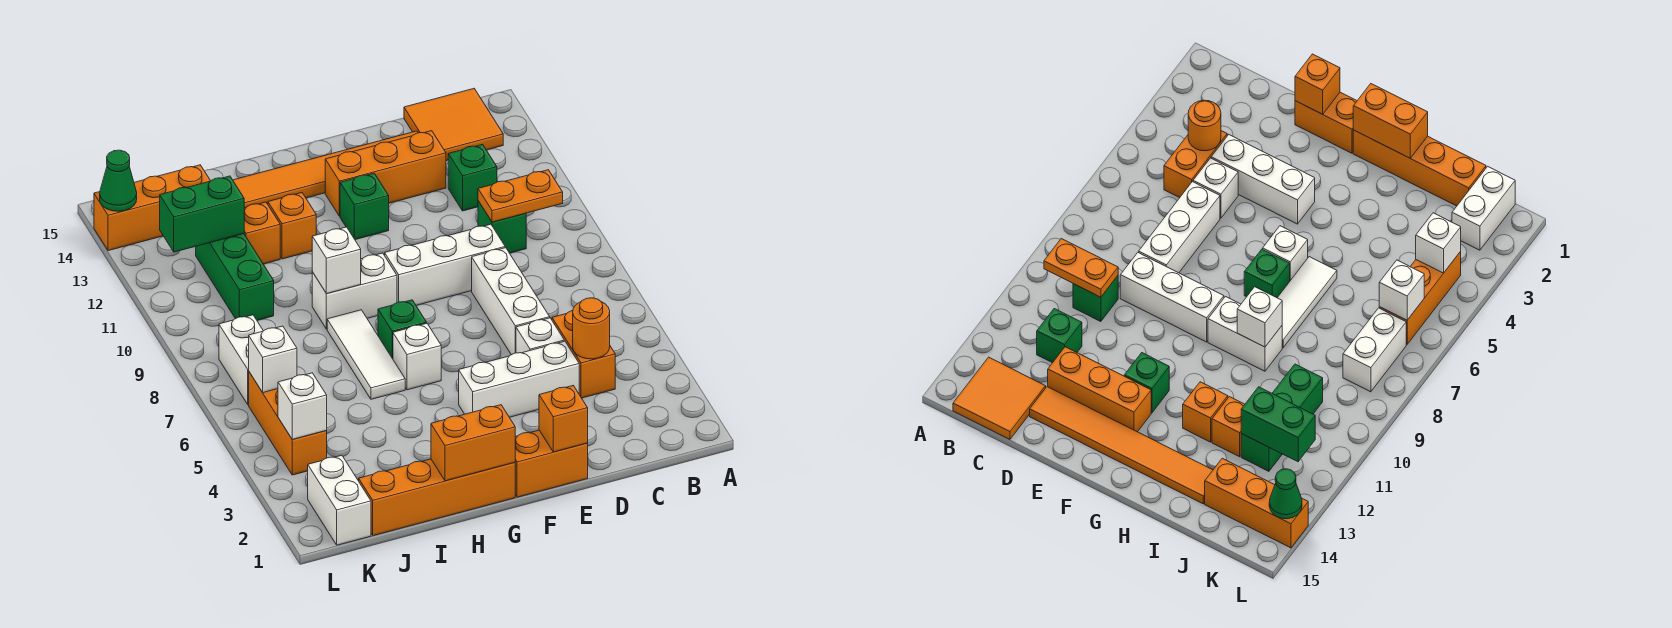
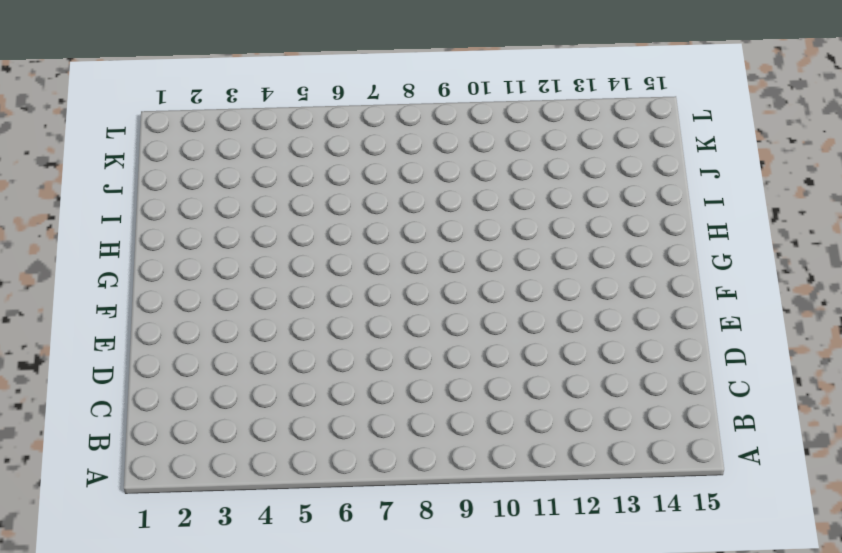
none -> orange tile B14:C15 level 1
none -> orange brick C4:C5 level 1
none -> green brick C10 level 1
none -> green brick C12 level 1

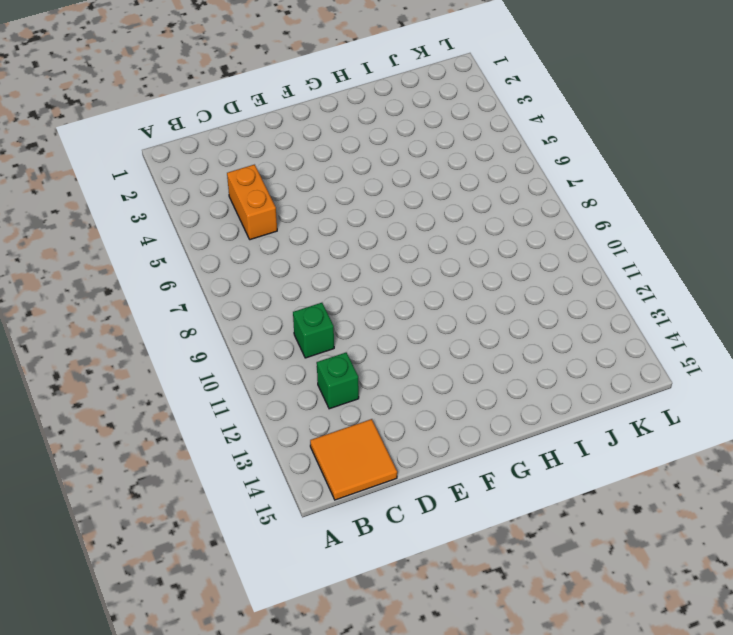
none -> white brick D4:F4 level 1
none -> white brick D5 level 1
none -> white brick D6:D8 level 1
none -> white brick D9:F9 level 1

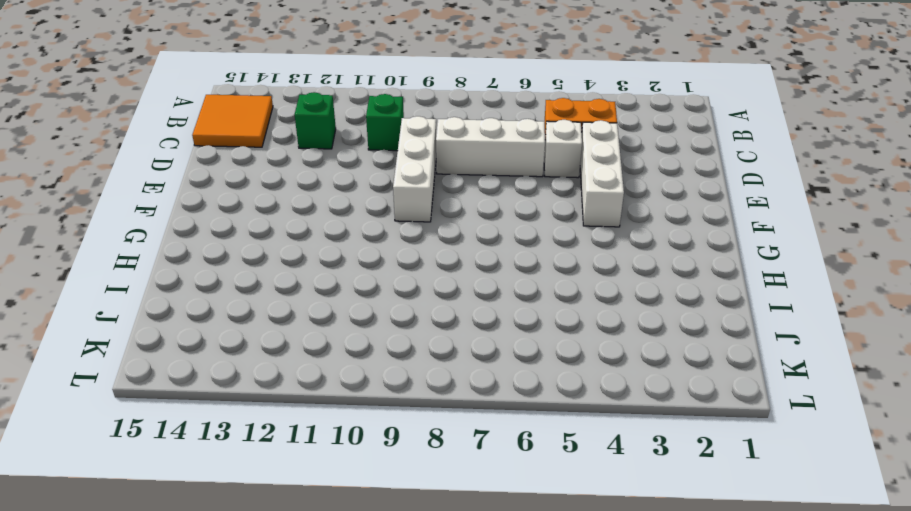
none -> orange brick D13:F13 level 1
none -> orange tile D14:I14 level 1
none -> orange brick E1:F1 level 1
none -> green brick F12 level 1

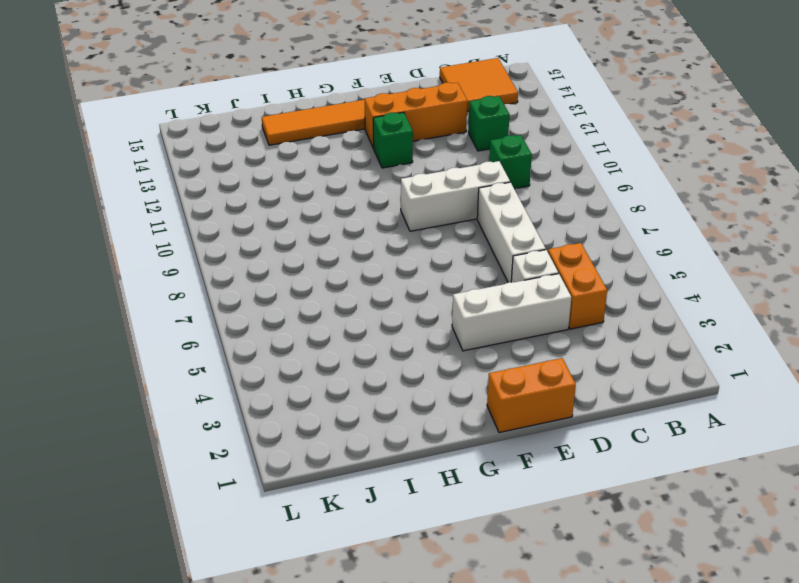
none -> orange brick G1:J1 level 1
none -> white brick G6 level 1
none -> green brick G7 level 1
none -> white brick G9:H9 level 1

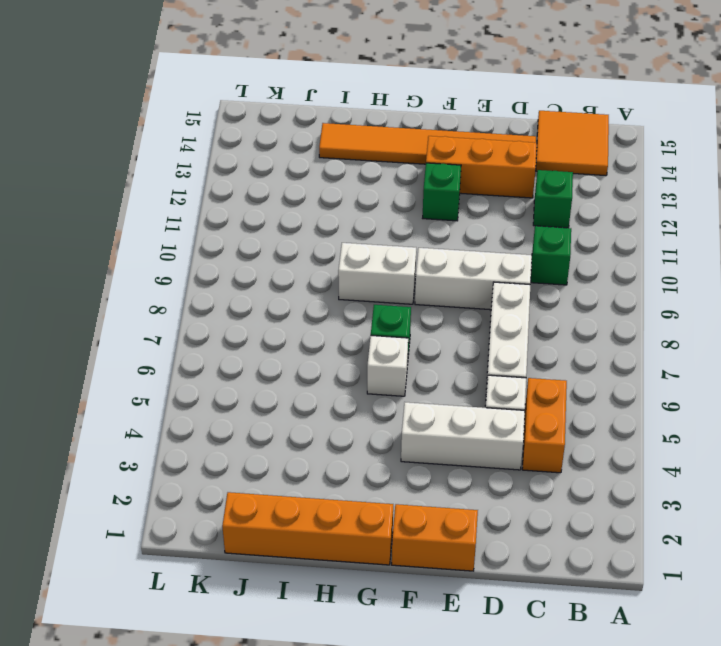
none -> white tile H6:H8 level 1
none -> orange brick H12 level 1
none -> orange brick I12 level 1
none -> green brick J10:J12 level 1

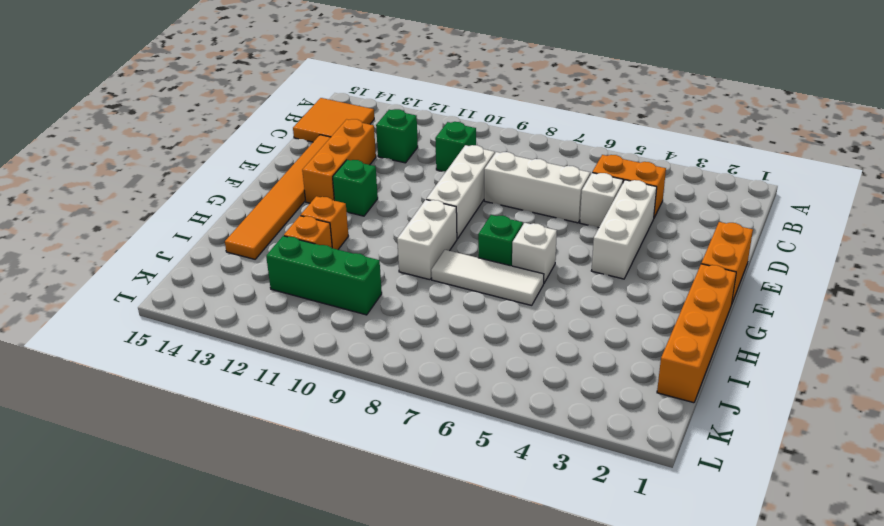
none -> orange brick J14:L14 level 1
none -> white brick K1:K2 level 1
none -> orange brick K4:K6 level 1
none -> white brick K7:K8 level 1

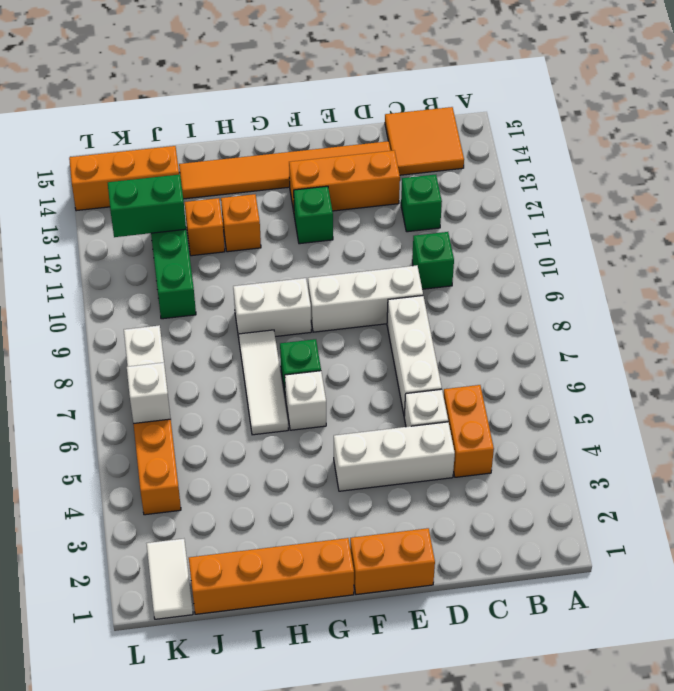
white tile K1:K2 level 1 -> white brick K1:K2 level 1
none -> orange plate B10:C10 level 2
none -> orange round brick C4 level 2
none -> orange brick E1 level 2
none -> orange brick G1:H1 level 2

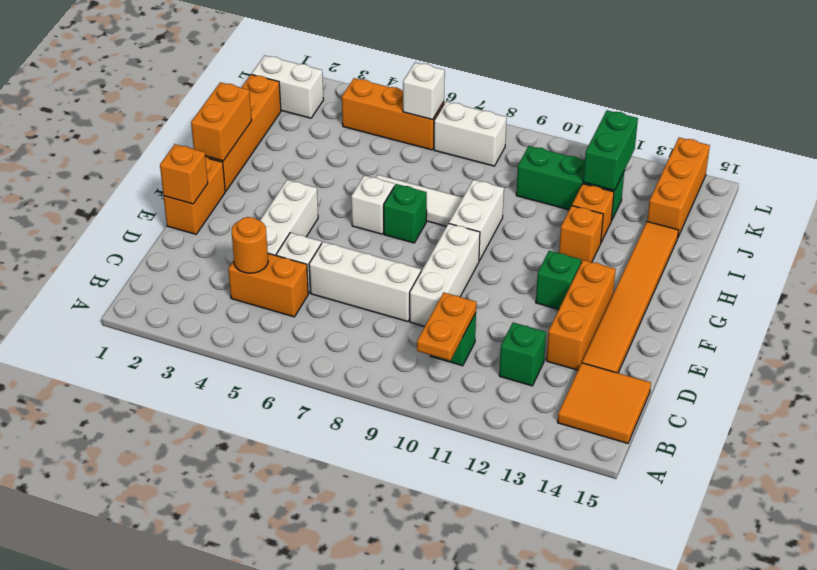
none -> white brick H9 level 2
none -> white brick K4 level 2
none -> green cone L14 level 2

